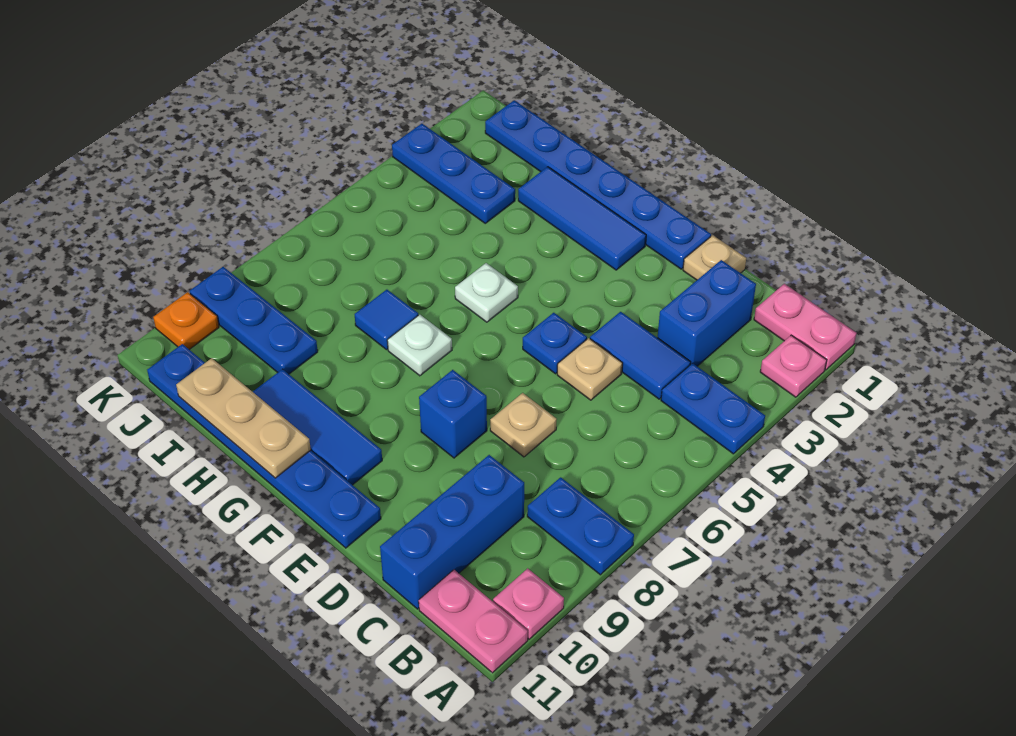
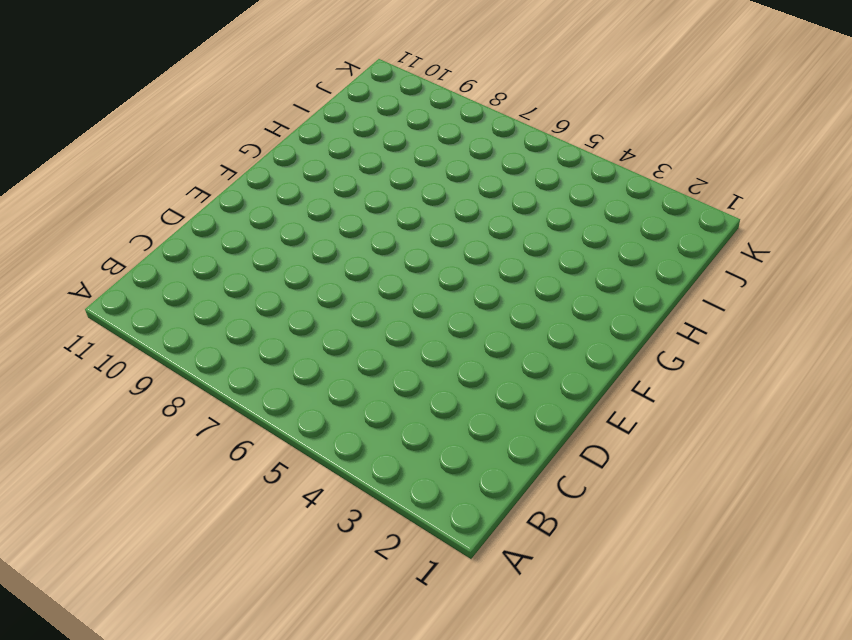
none -> pink plate A1:B1 level 1
none -> pink plate A2 level 1
none -> blue plate A4:B4 level 1

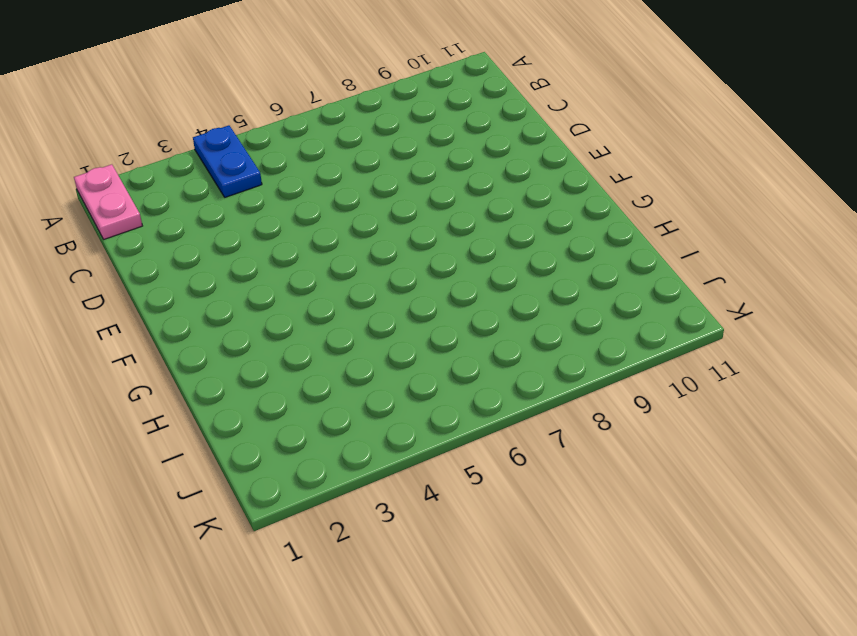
none -> pink plate A2 level 1
none -> blue plate A8:B8 level 1
none -> pink plate A10 level 1

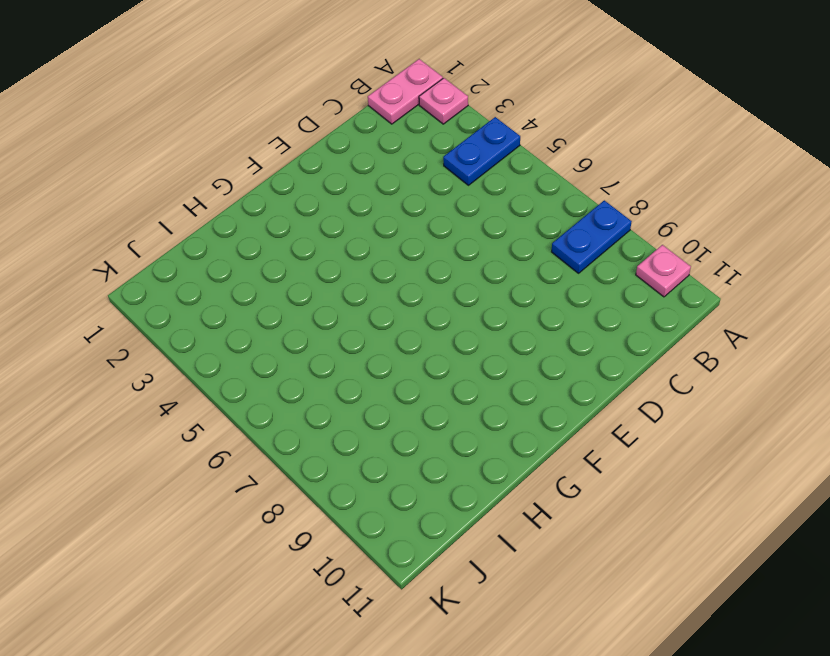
none -> pink plate A11:B11 level 1
none -> blue brick C2:C3 level 1
none -> blue tile C4:D4 level 1

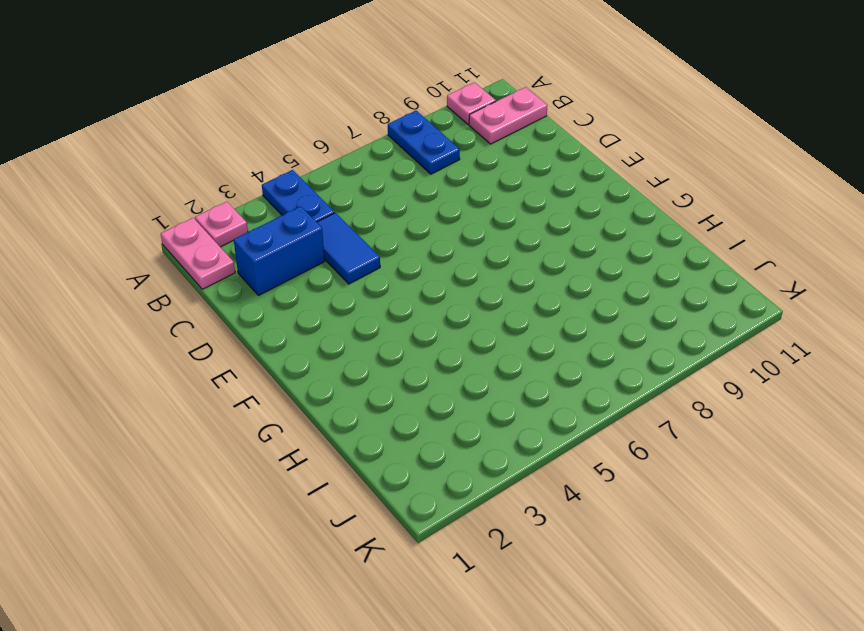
pink plate B10:B11 level 1 -> pink plate A11:B11 level 1
none -> blue brick C9:C11 level 1
none -> tan plate D1 level 1
none -> tan plate D5 level 1

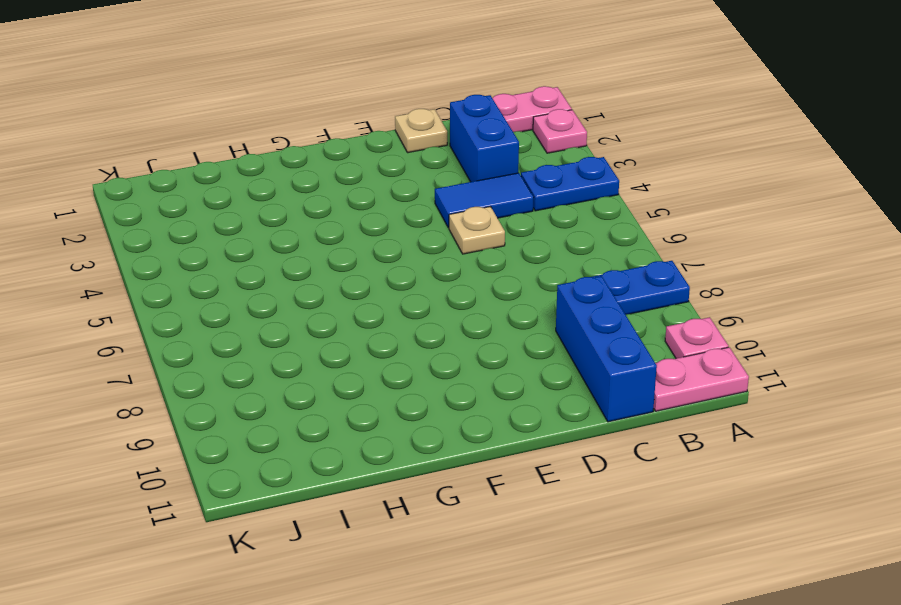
none -> tan plate D7 level 1
none -> blue plate E1:J1 level 1
none -> blue plate E5 level 1

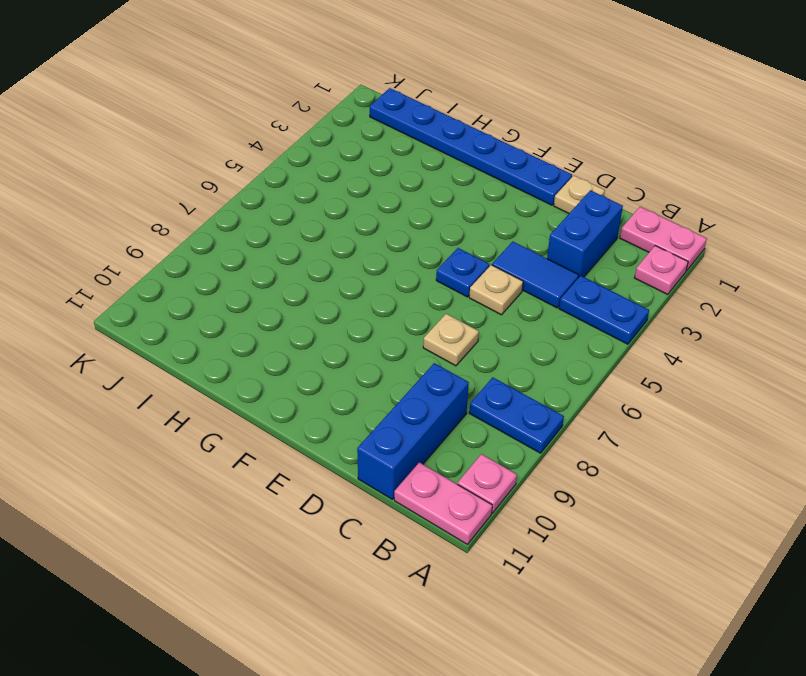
none -> blue brick E8 level 1
none -> blue plate E11:J11 level 1
none -> blue tile F2:H2 level 1

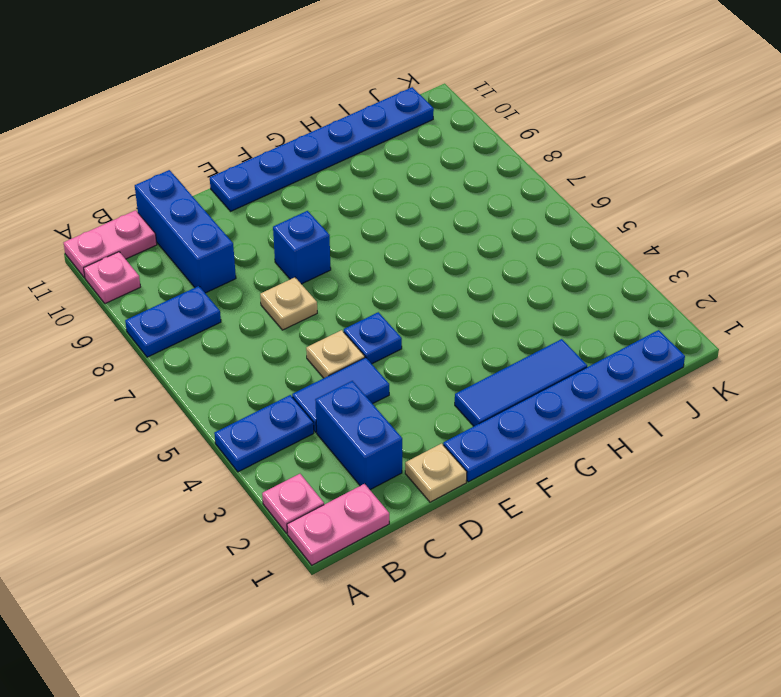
none -> blue tile F10:H10 level 1
none -> white plate G5 level 1
none -> white plate G7 level 1

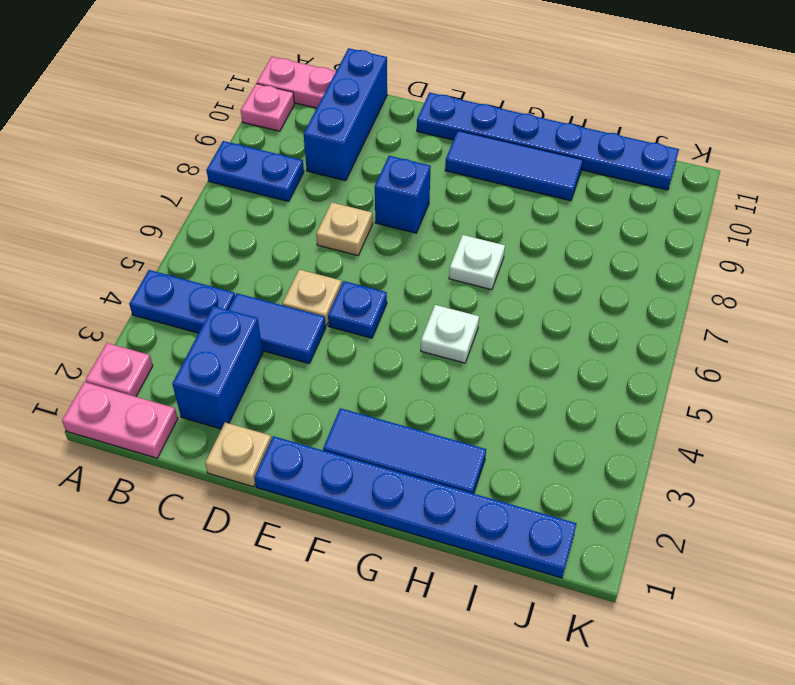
none -> blue tile H7 level 1
none -> blue plate I3:K3 level 1
none -> blue plate I9:K9 level 1

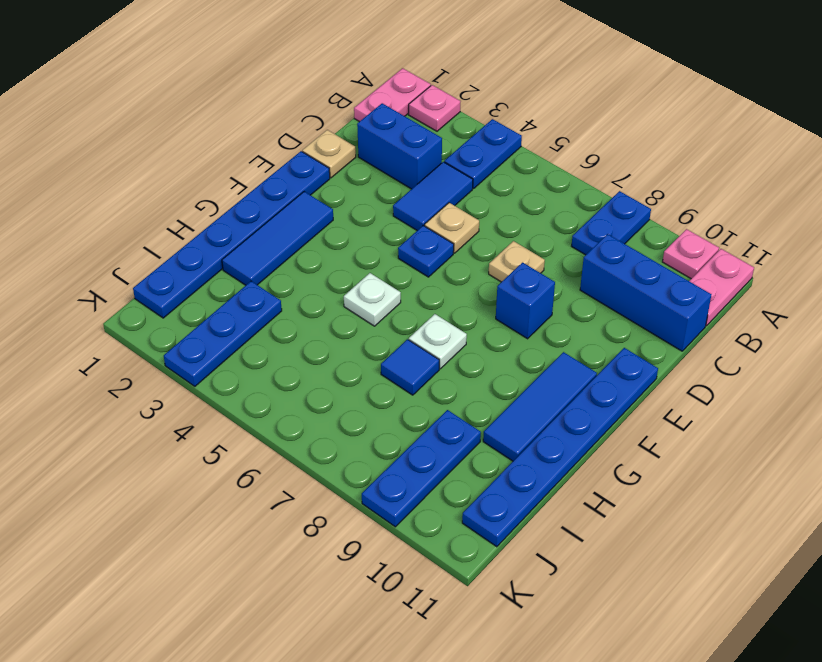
none -> orange plate K10 level 1
none -> tan plate G11:I11 level 2

